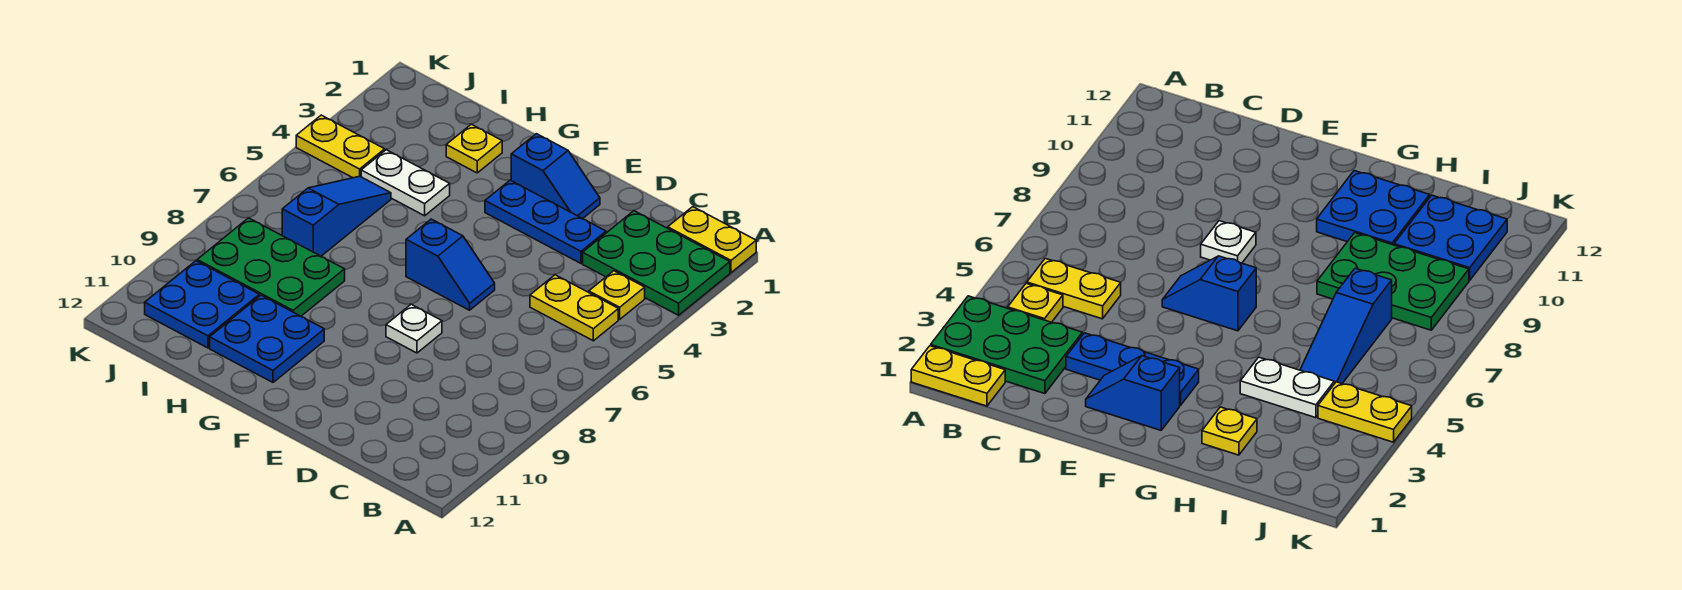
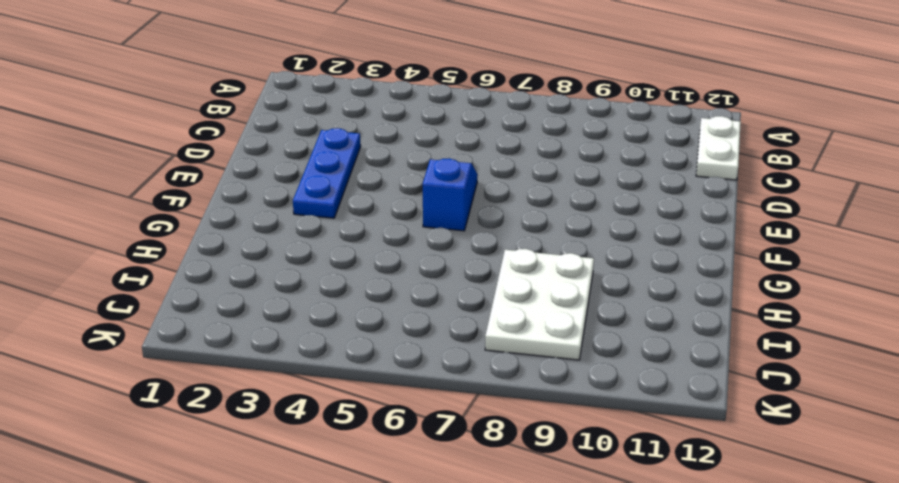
white plate B12:C12 level 1 -> white plate H4:I4 level 1
white plate H8:J9 level 1 -> green plate H8:J9 level 1
none -> yellow plate A1:B1 level 1
none -> green plate A2:C3 level 1
none -> yellow plate B4 level 1

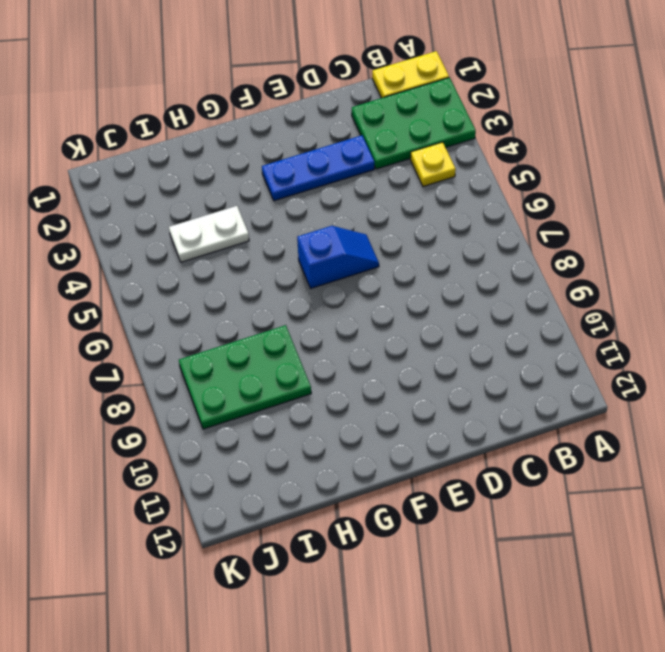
none -> yellow plate B5:C5 level 1
none -> blue slope E2:F2 level 1 top F
none -> white plate E8 level 1

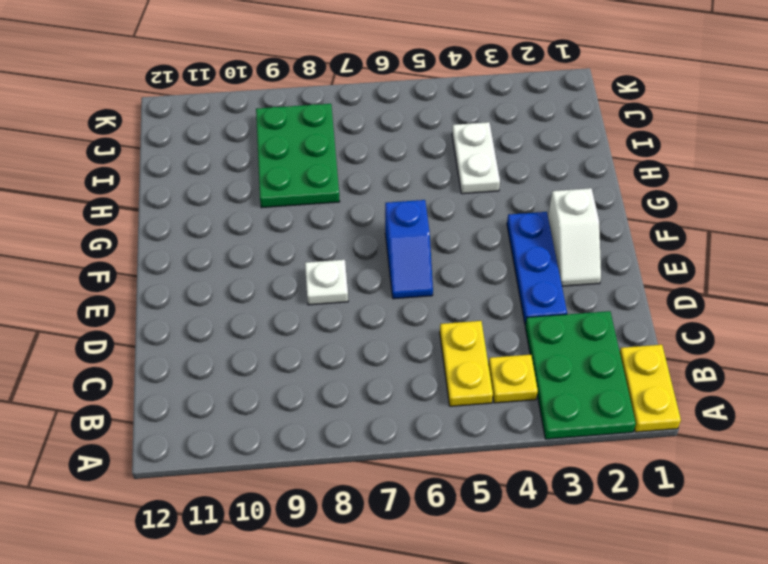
white slope E2:F2 level 1 top F -> blue slope E2:F2 level 1 top F
none -> blue plate G10:H11 level 1
none -> yellow plate H2 level 1
none -> blue slope I5:I7 level 1 top 7

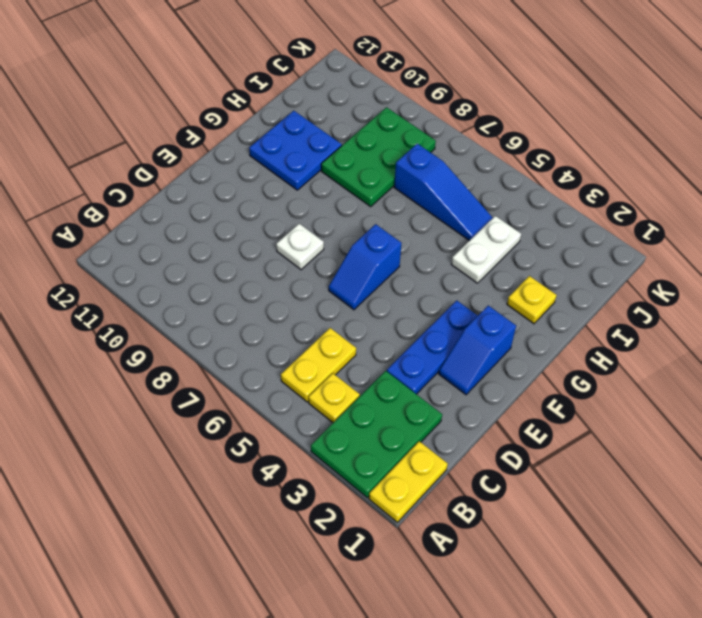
none -> blue plate I10:J11 level 1
none -> yellow plate J4:K4 level 1

